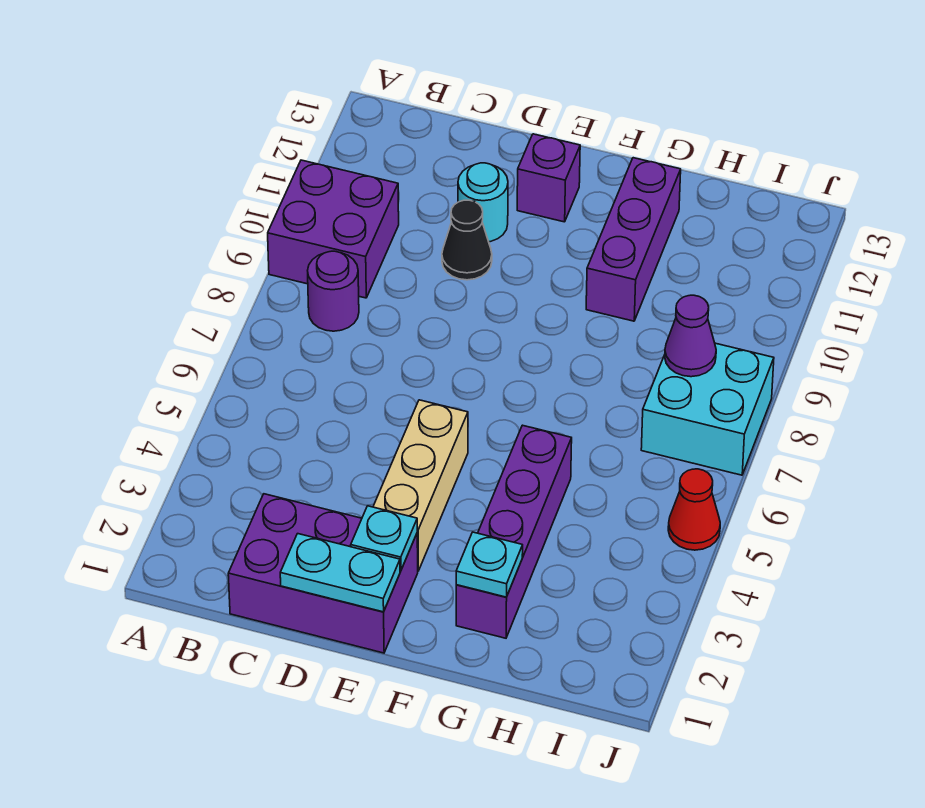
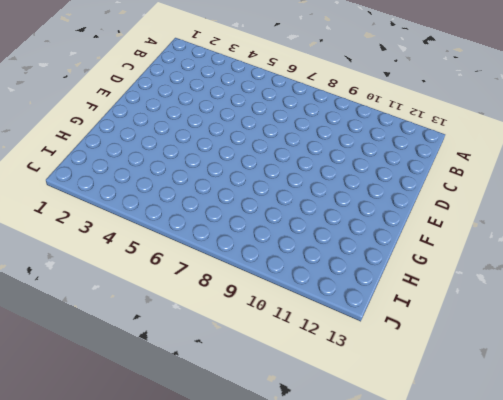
none -> purple brick A9:B10 level 1
none -> purple round brick B8 level 1
none -> purple brick C1:E2 level 1

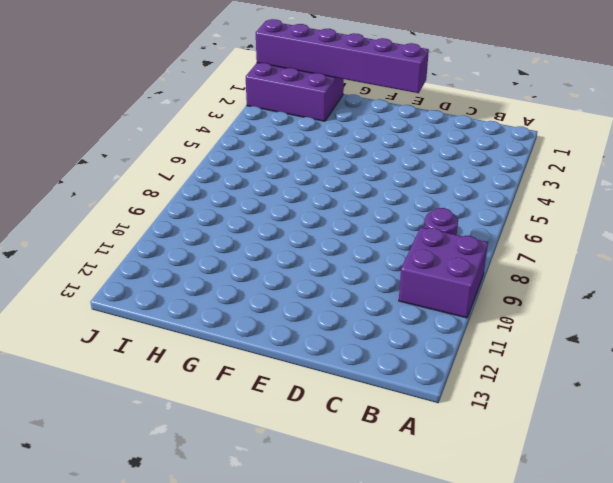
purple brick E1:J1 level 2 -> cyan plate D1:E1 level 2
purple brick H1:J2 level 1 -> purple brick C1:E2 level 1
none -> black cone D10 level 1
none -> cyan round brick D11 level 1
none -> tan brick E3:E5 level 1

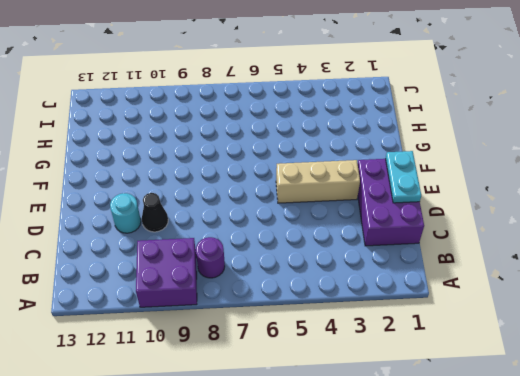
none -> purple brick E12 level 1
none -> purple brick G2:G5 level 1
none -> purple brick G10:G12 level 1

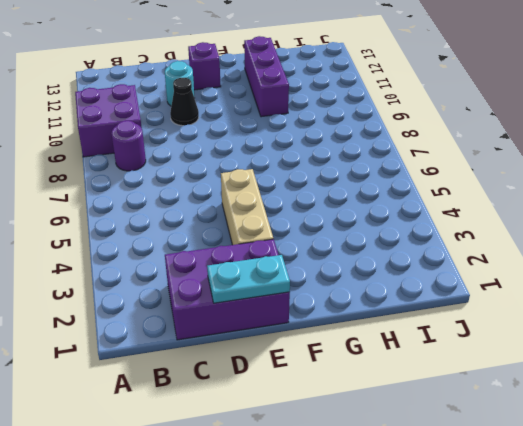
none -> purple brick G2:G5 level 1
none -> cyan brick I7:J8 level 1
none -> red cone J5 level 1

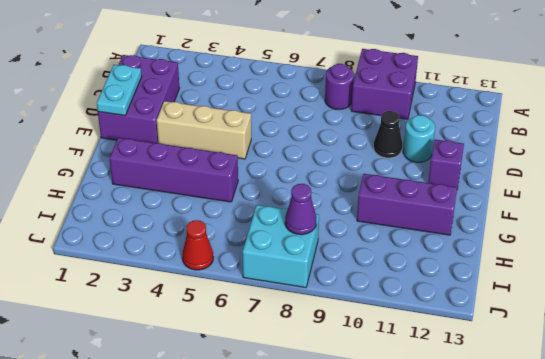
none -> cyan plate E2 level 2
none -> cyan plate G2 level 2

